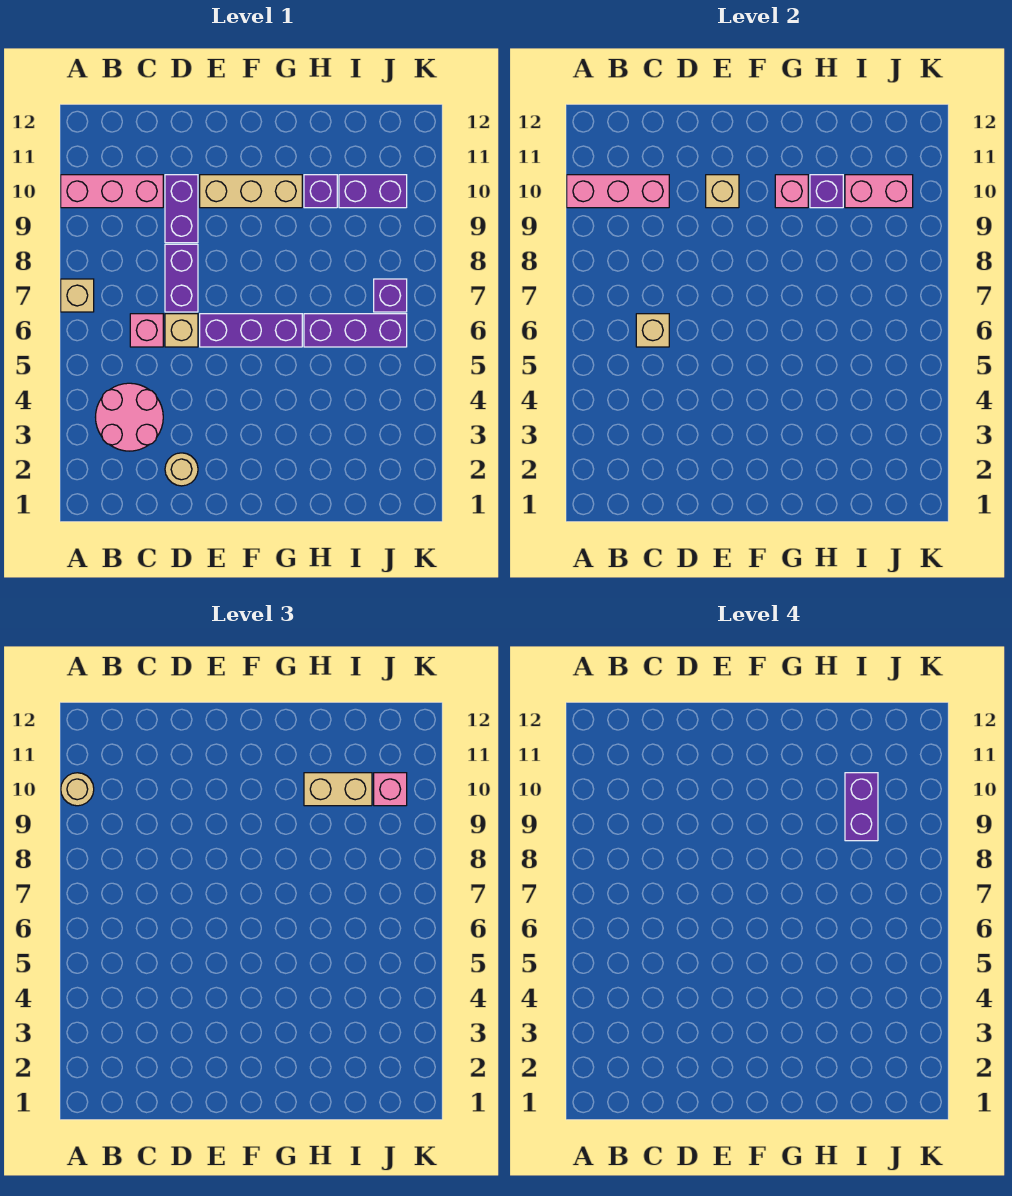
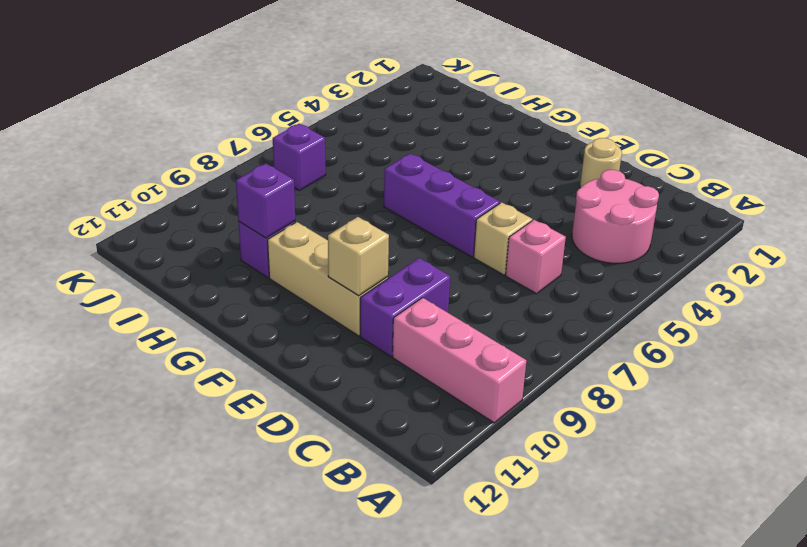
none -> tan brick A7 level 1
none -> purple brick D7:D8 level 1
none -> purple brick H6:J6 level 1

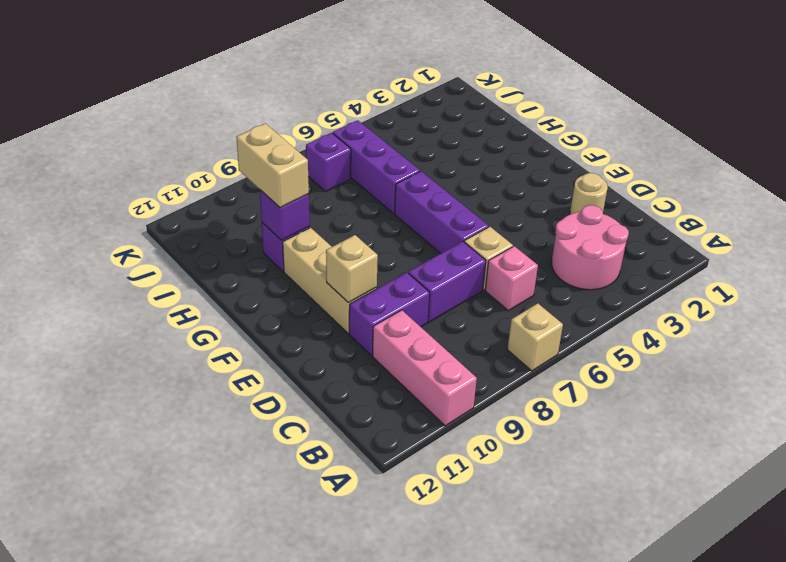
none -> purple brick I10:J10 level 1
none -> pink brick A10:C10 level 2
none -> tan brick C6 level 2

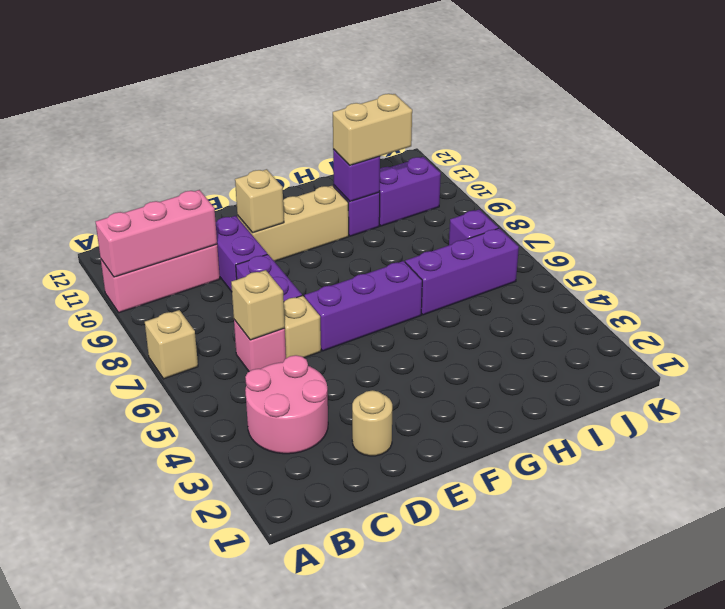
none -> pink brick G10 level 2
none -> pink brick I10:J10 level 2
none -> tan round brick A10 level 3

